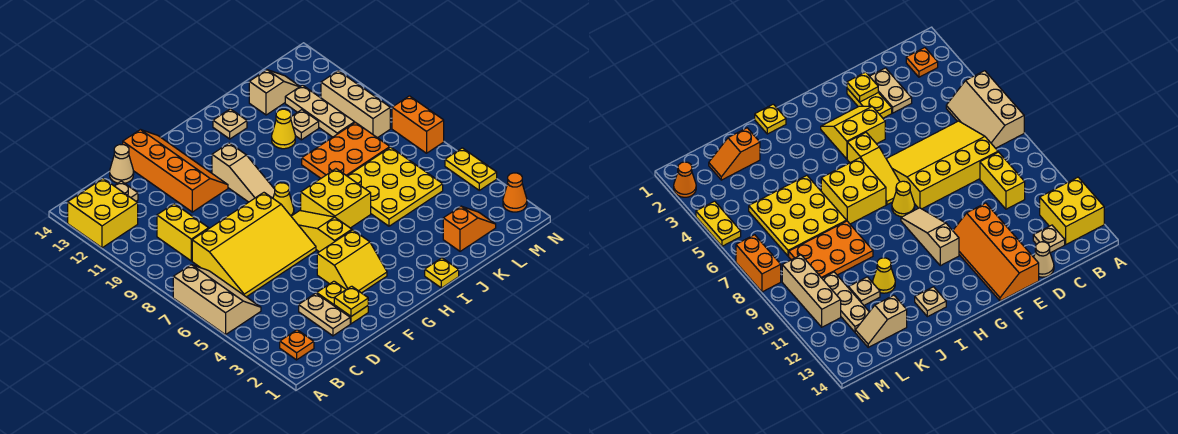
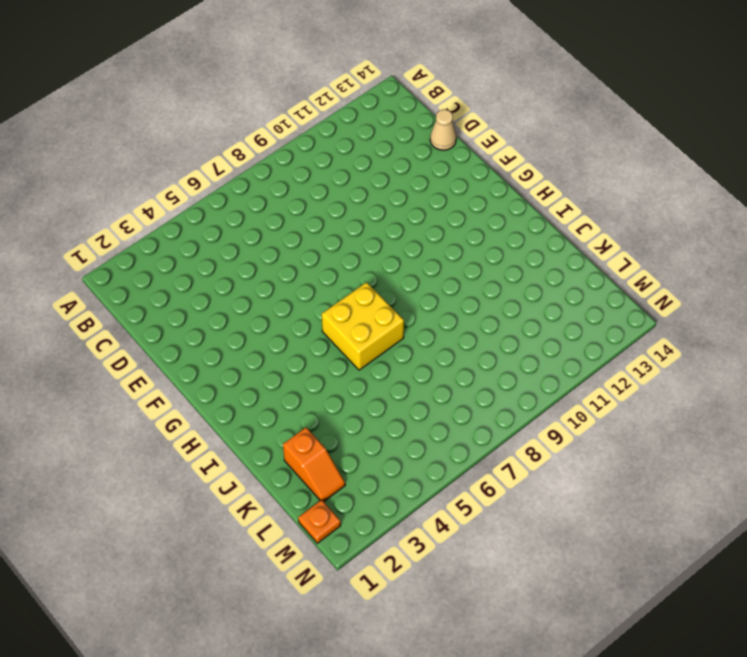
orange plate M1 level 1 -> orange plate B2 level 1
none -> tan slope A5:B7 level 1 top A
none -> yellow brick A12:B13 level 1
none -> yellow slope C6:F8 level 1 top 8

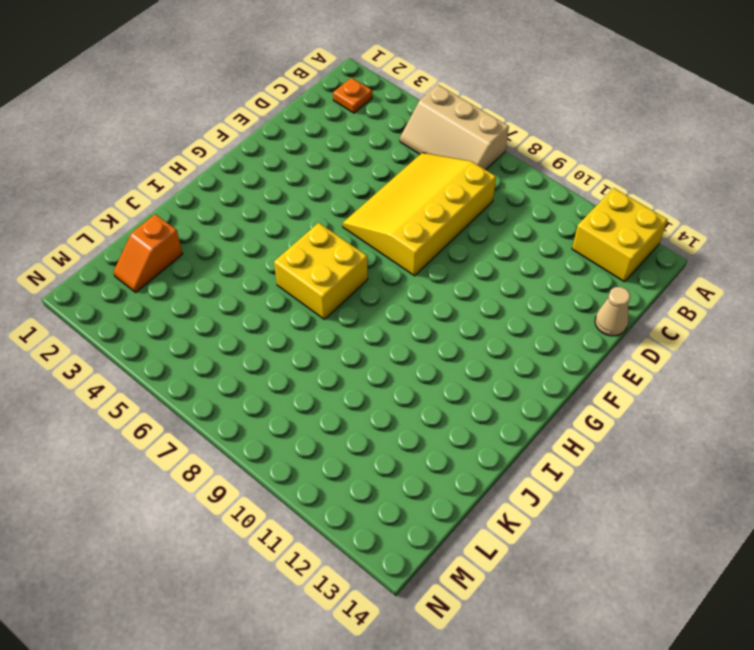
none -> yellow brick C9:C10 level 1
none -> tan plate C13 level 1
none -> tan plate D2:D3 level 1

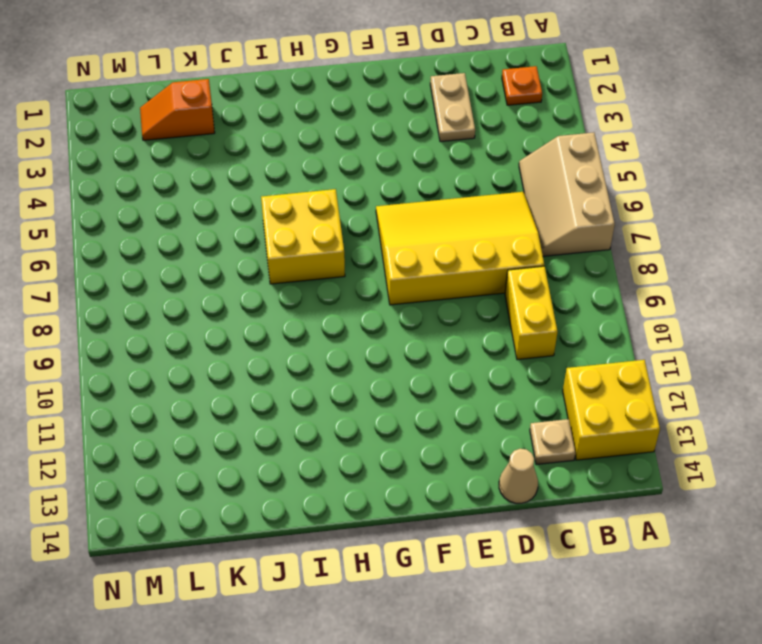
none -> yellow plate E2:E3 level 1
none -> orange slope E11:F14 level 1 top E
none -> yellow slope F3:G4 level 1 top 4

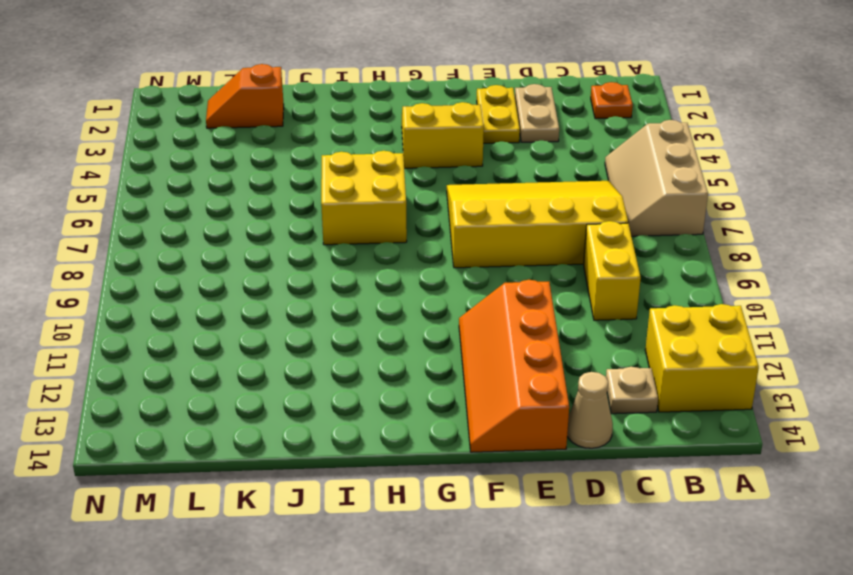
none -> yellow slope G5:G7 level 1 top 5
none -> yellow cone G8 level 1
none -> tan slope G9:G11 level 1 top 11

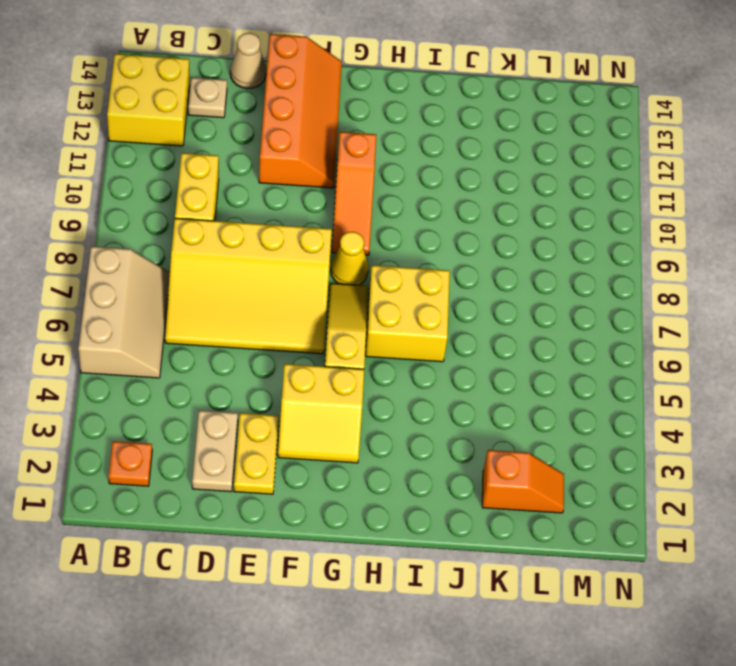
orange slope G9:G11 level 1 top 11 -> tan slope G9:G11 level 1 top 11
none -> yellow plate I1 level 1
none -> tan plate I13 level 1
none -> yellow plate J5:L7 level 1

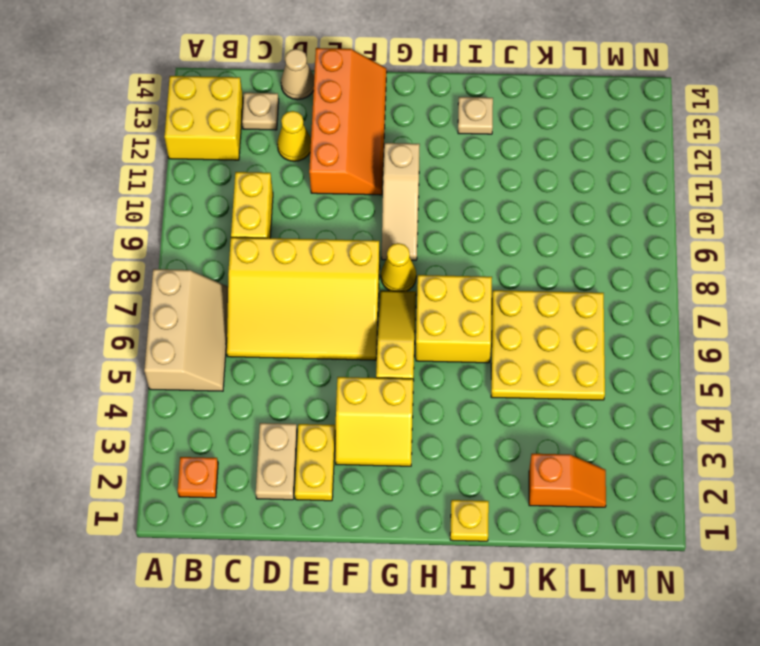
yellow cone D12 level 1 -> yellow cone J11 level 1
none -> orange plate J8:L9 level 1
none -> tan plate K11 level 1
none -> tan slope K13:L13 level 1 top K

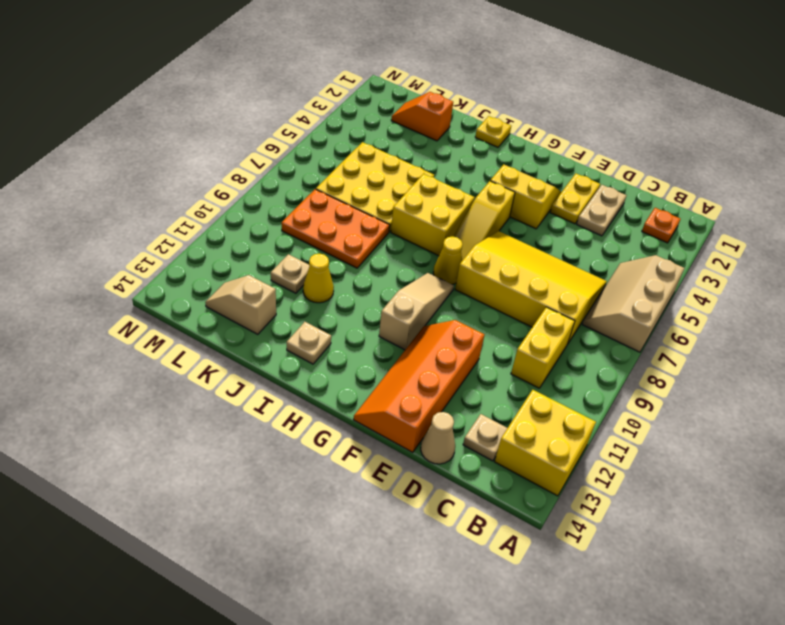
none -> tan plate L10:L12 level 1
none -> tan brick M9:M11 level 1
none -> orange cone N2 level 1

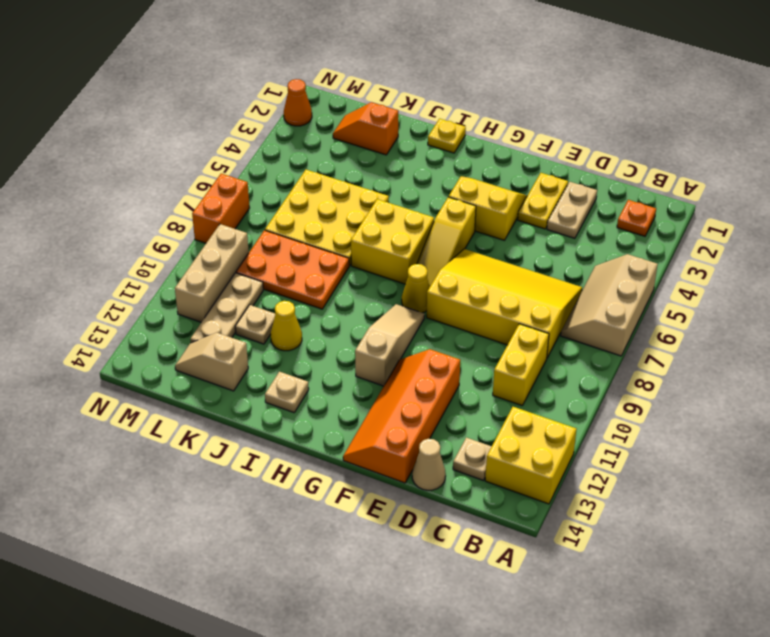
none -> yellow plate N4:N5 level 1
none -> yellow plate E2 level 2

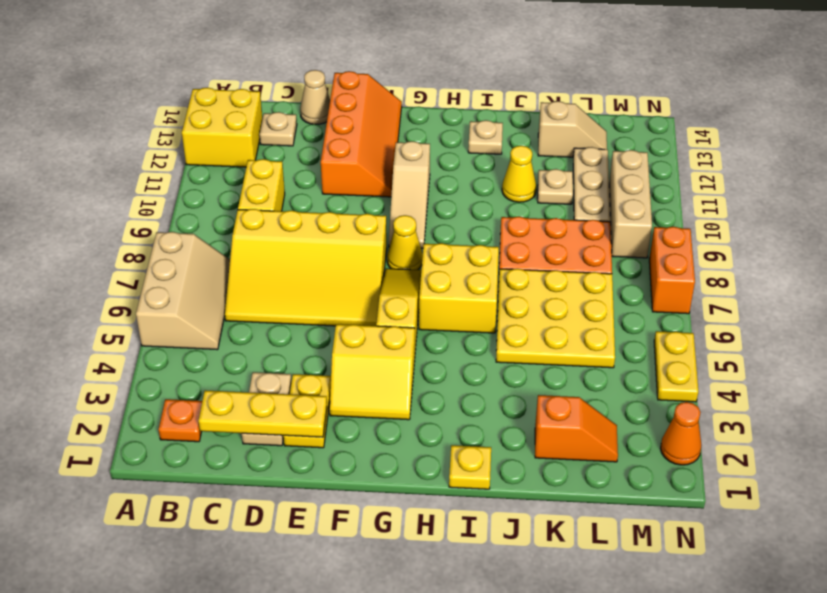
yellow plate C2:E2 level 2 -> yellow plate E2 level 2

